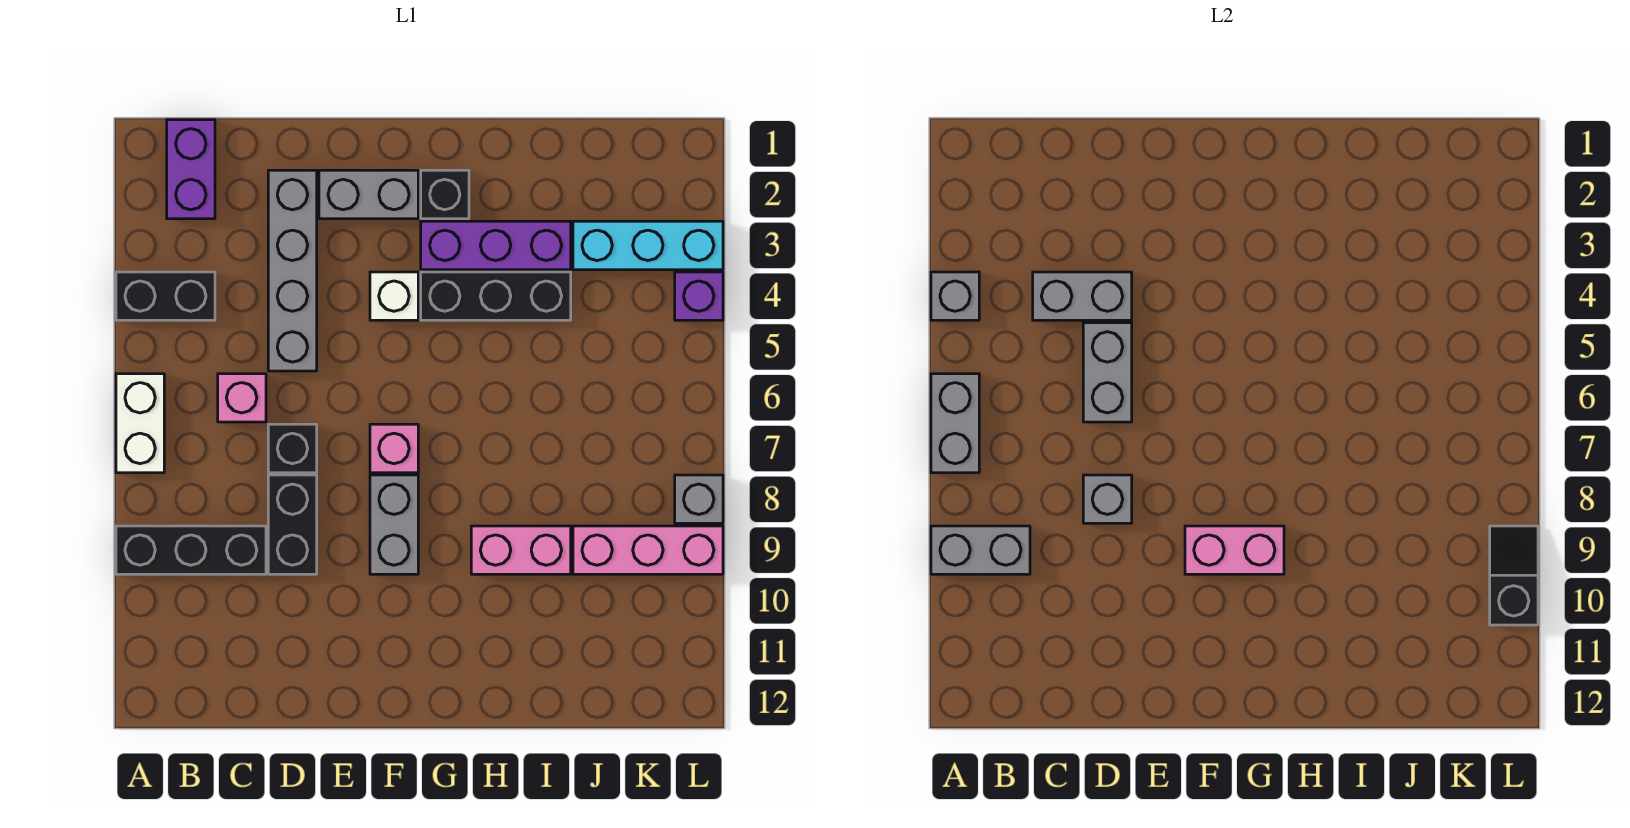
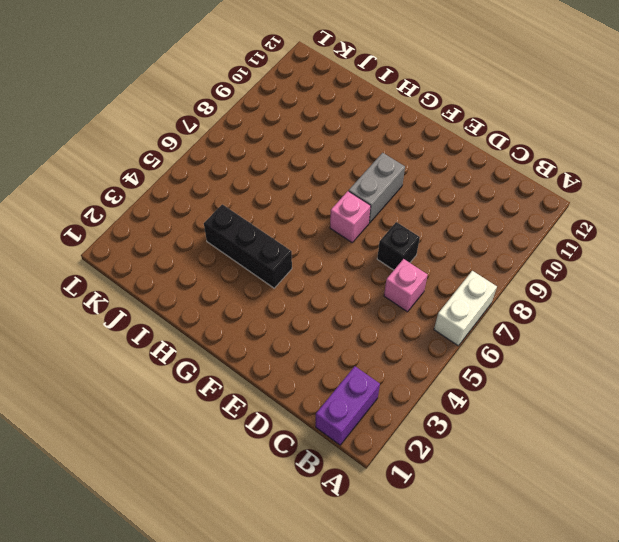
none -> black brick A4:B4 level 1
none -> black brick A9:C9 level 1
none -> grey brick D2:D5 level 1

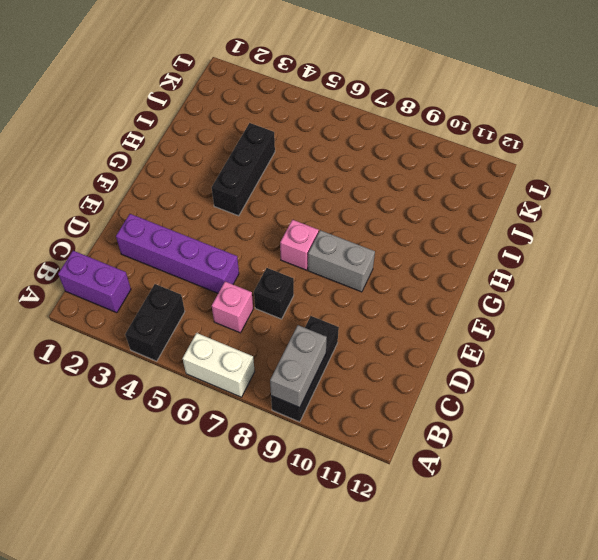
purple brick D2:D5 level 1 -> grey brick D2:D5 level 1
none -> black brick D8:D9 level 1
none -> grey brick E2:F2 level 1
none -> white brick F4 level 1

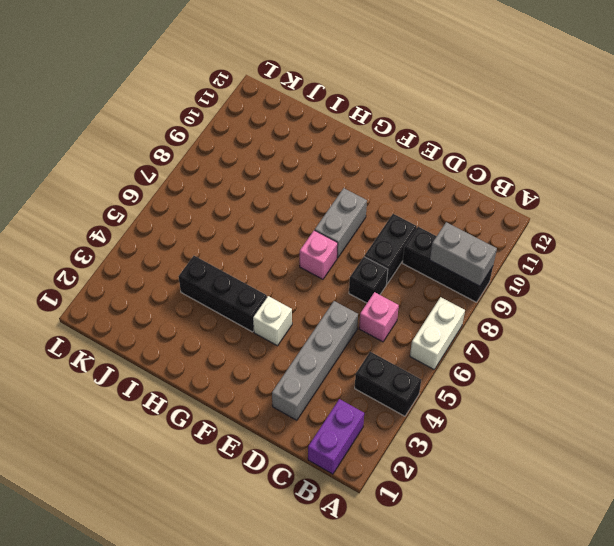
none -> grey brick E2:F2 level 1
none -> black brick G2 level 1
none -> purple brick G3:I3 level 1

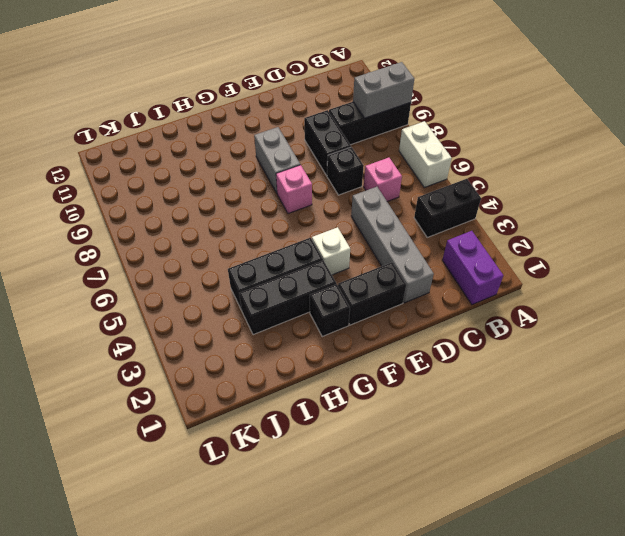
black brick E2:F2 level 1 -> grey brick E2:F2 level 1
black brick G3:I3 level 1 -> purple brick G3:I3 level 1
none -> pink brick H9:I9 level 1
none -> cyan brick J3:L3 level 1
none -> pink brick J9:L9 level 1

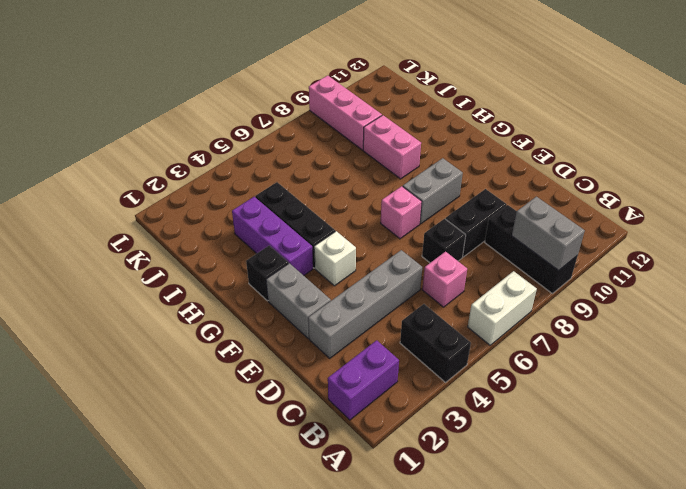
none -> cyan brick J3:L3 level 1
none -> purple brick L4 level 1
none -> grey brick L8 level 1

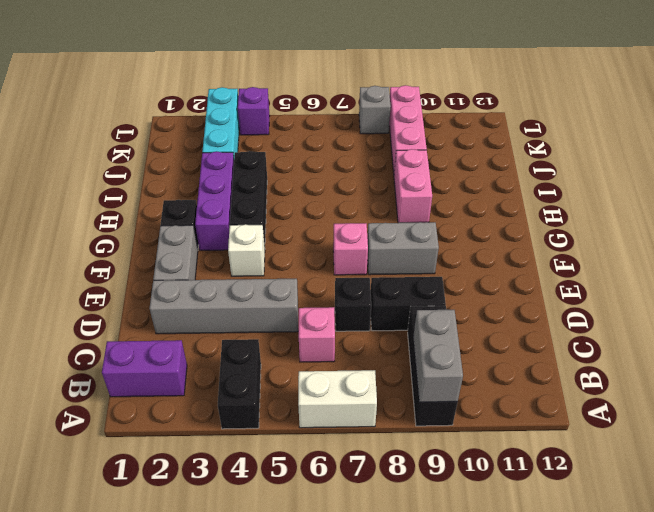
none -> grey brick A4 level 2
none -> grey brick A6:A7 level 2
none -> grey brick C4:D4 level 2

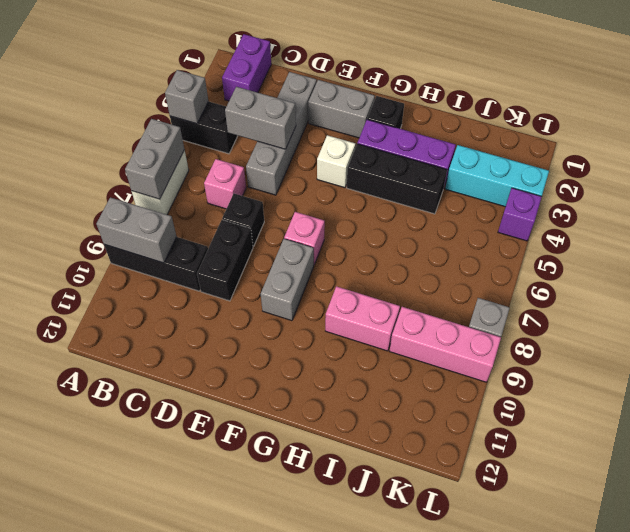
none -> grey brick D5:D6 level 2
none -> grey brick D8 level 2
none -> pink brick F9:G9 level 2

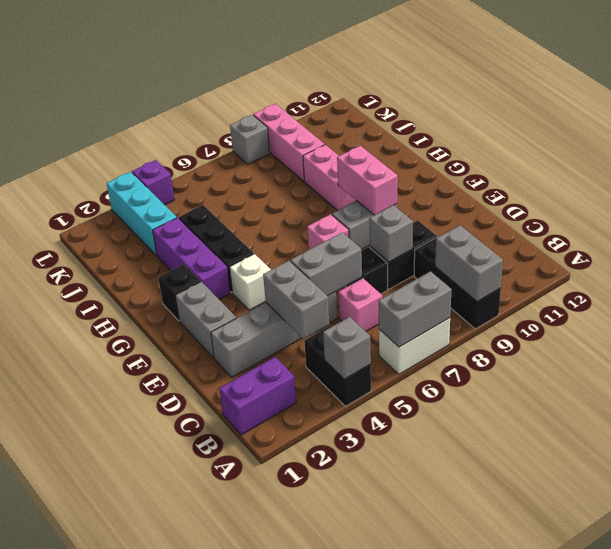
none -> black slope L9:L10 level 2 top 10

